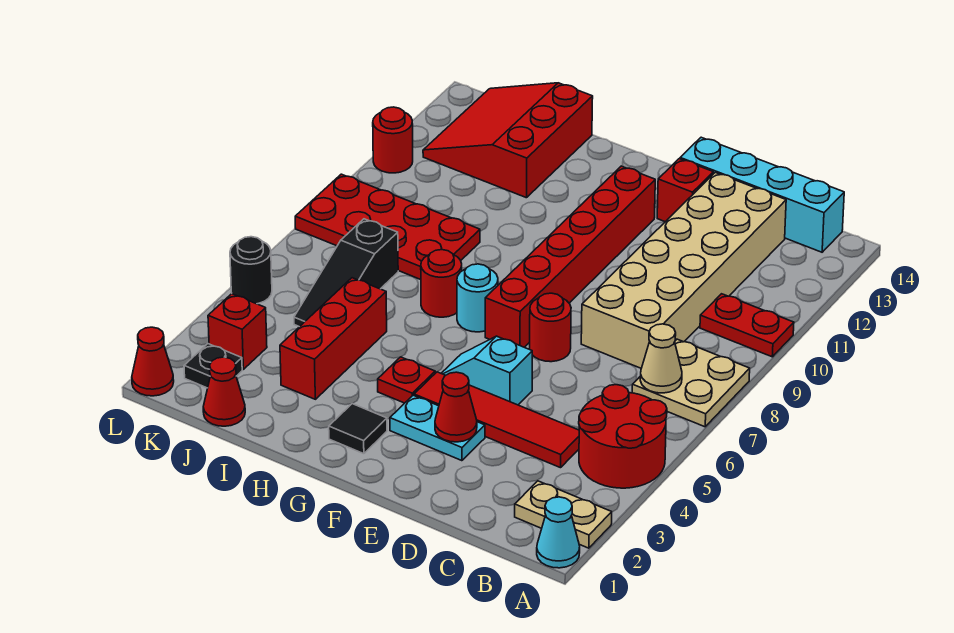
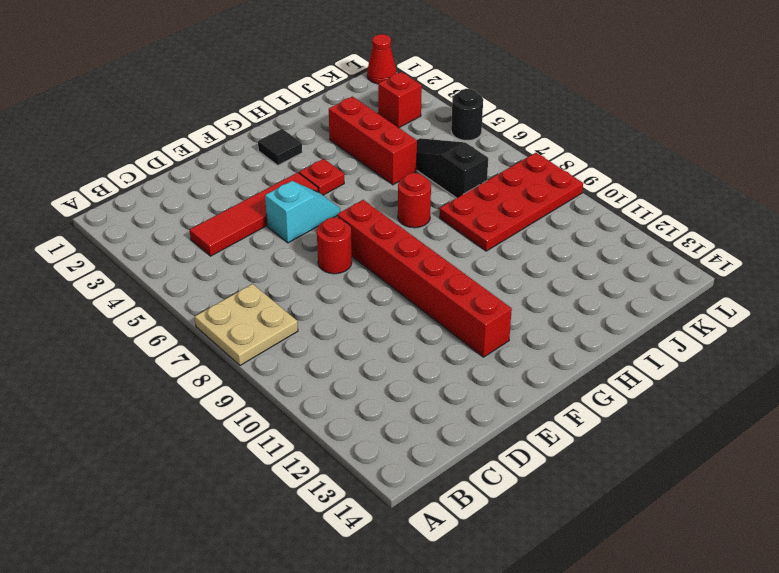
none -> cyan cone A1 level 1
none -> tan plate A2:B2 level 1
none -> red round brick A4:B5 level 1

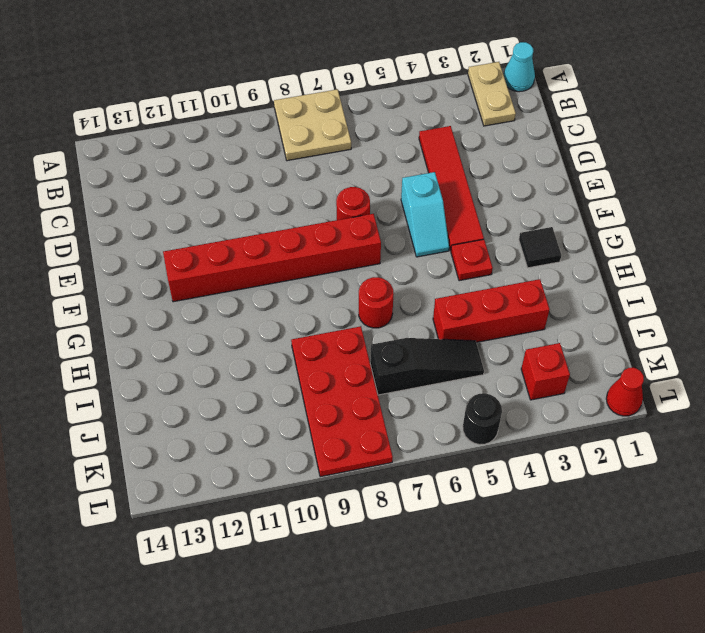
none -> red round brick A4:B5 level 1
none -> red plate A10:B10 level 1
none -> cyan brick B14:E14 level 1

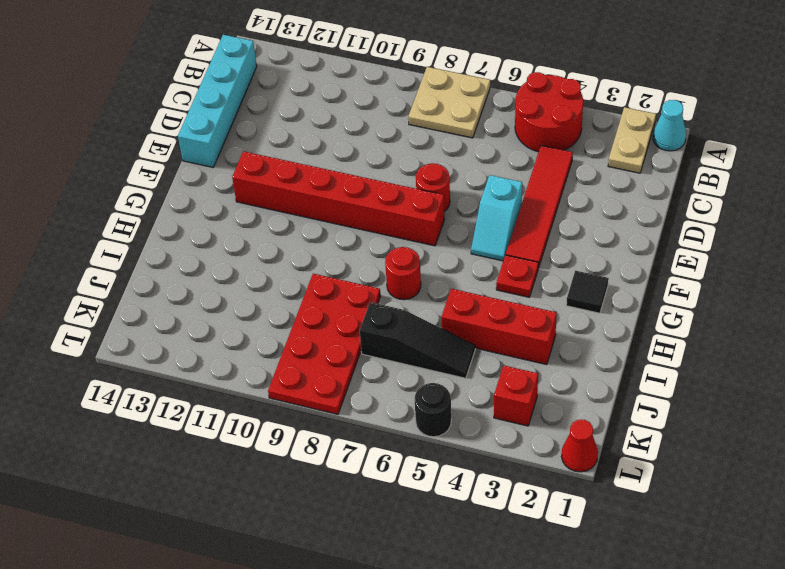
none -> red plate A10:B10 level 1
none -> tan brick C8:D13 level 1
none -> cyan plate E3:F3 level 1

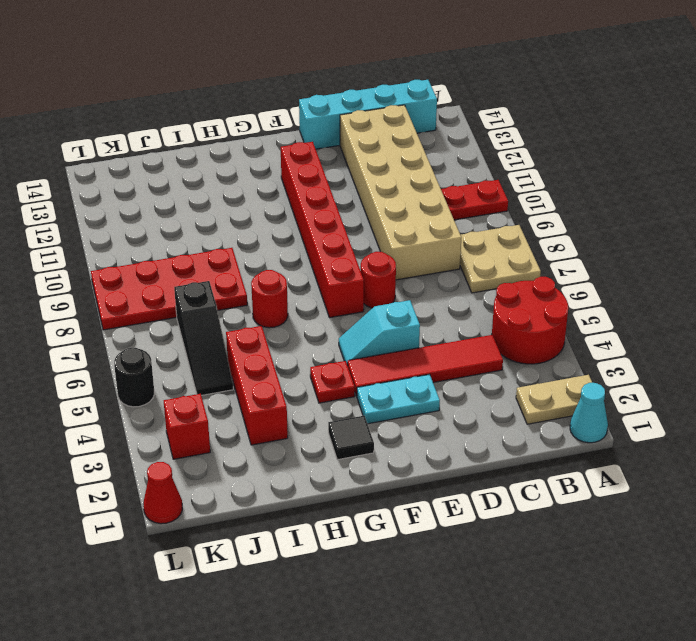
none -> red brick E13 level 1
none -> cyan round brick G7 level 1
none -> red slope I12:K14 level 1 top I

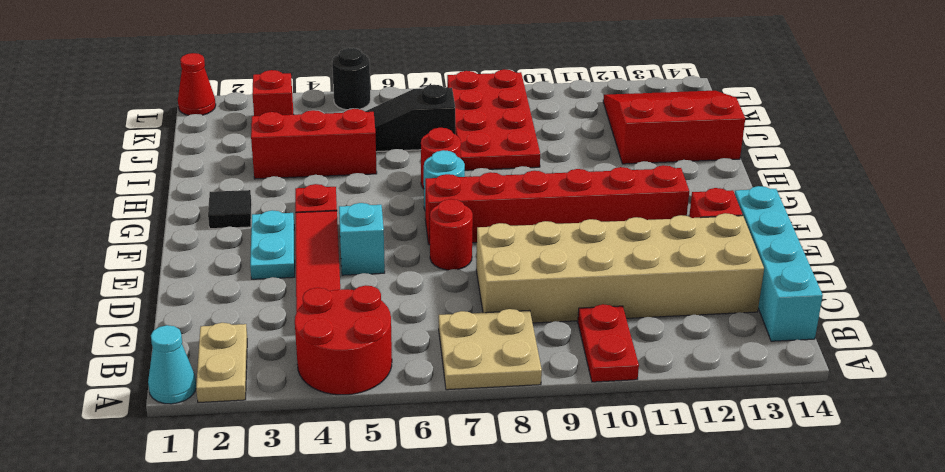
none -> red cone J1 level 1
none -> black plate K2 level 1
none -> red round brick L11 level 1

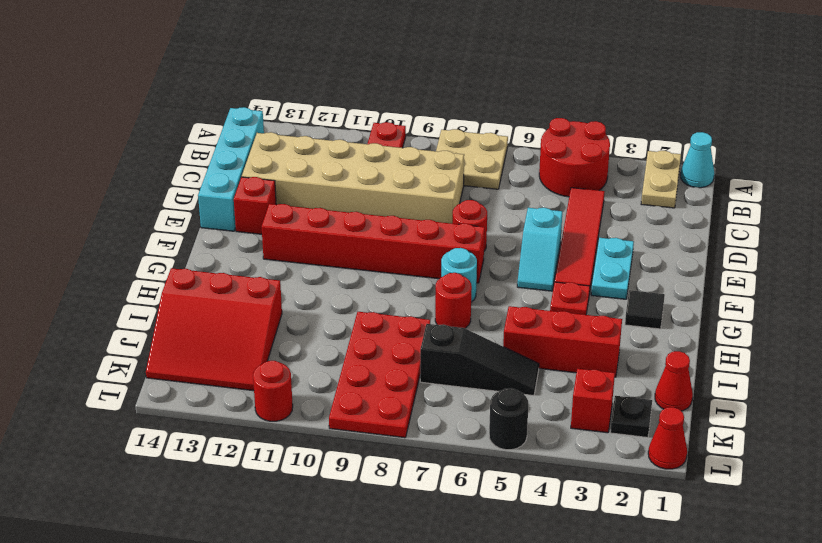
none -> tan cone B7 level 2
none -> red cone E3 level 2

